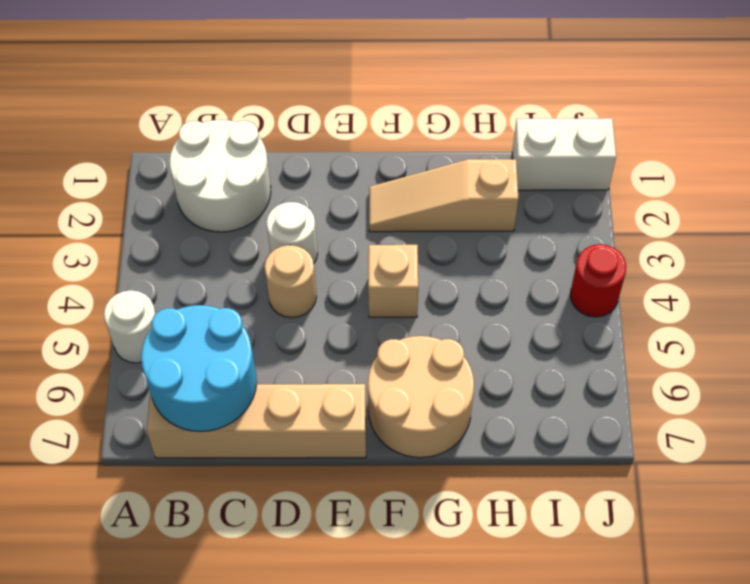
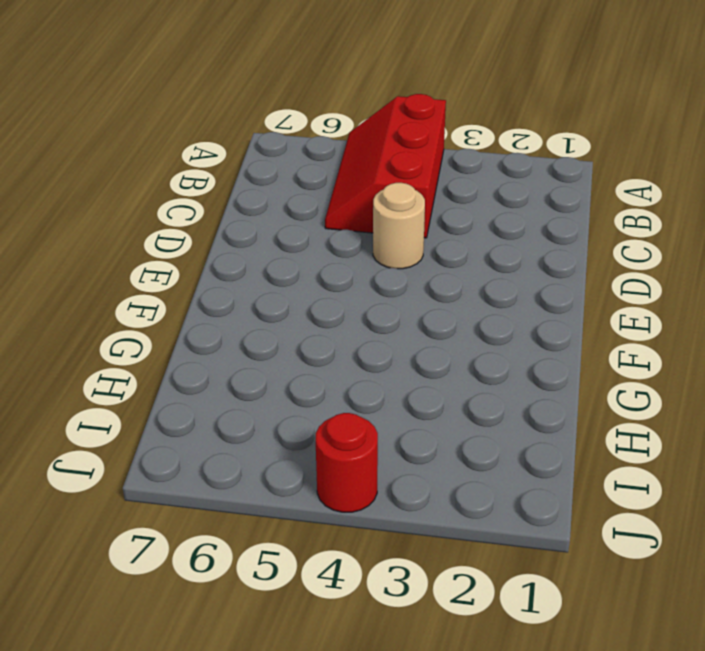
red slope A4:C5 level 1 top 4 -> white round brick A5 level 1
none -> white round brick B1:C2 level 1
none -> tan brick B7:E7 level 1

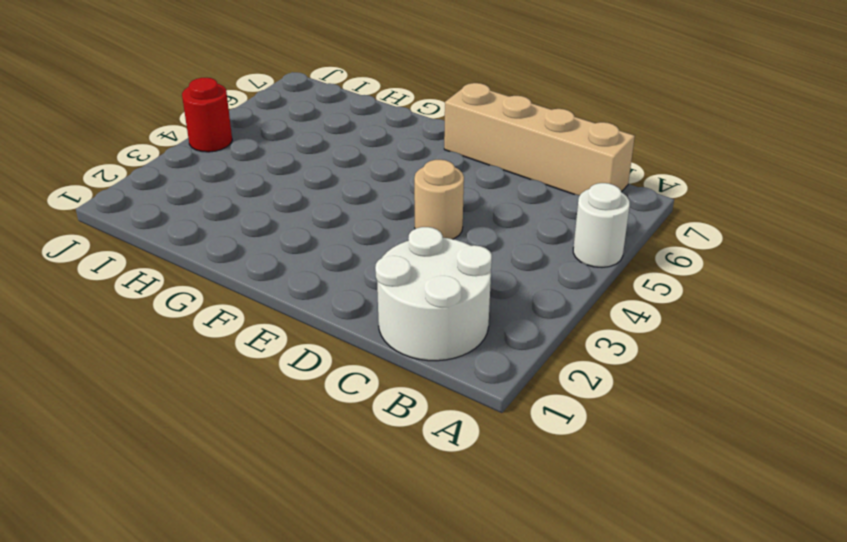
none -> white round brick D3 level 1
none -> tan slope F2:H2 level 1 top H

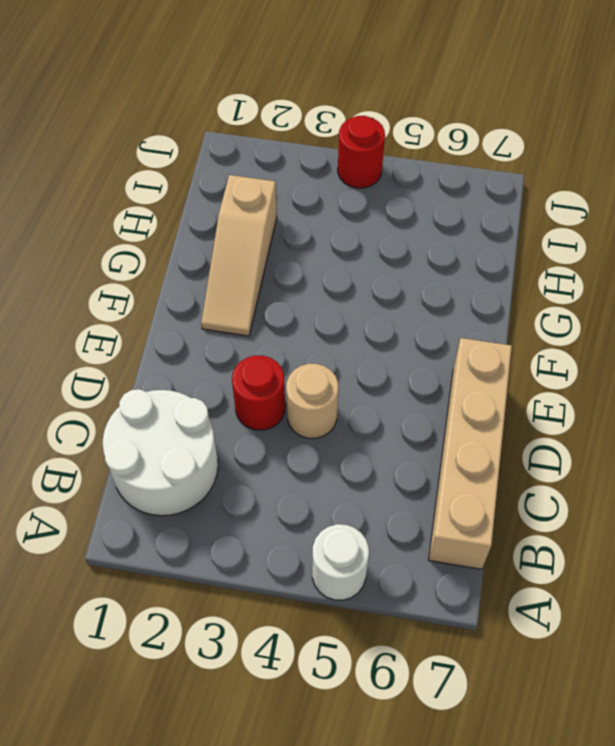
red round brick D3 level 1 -> white round brick D3 level 1
none -> tan brick F4 level 1
none -> tan round brick F6:G7 level 1

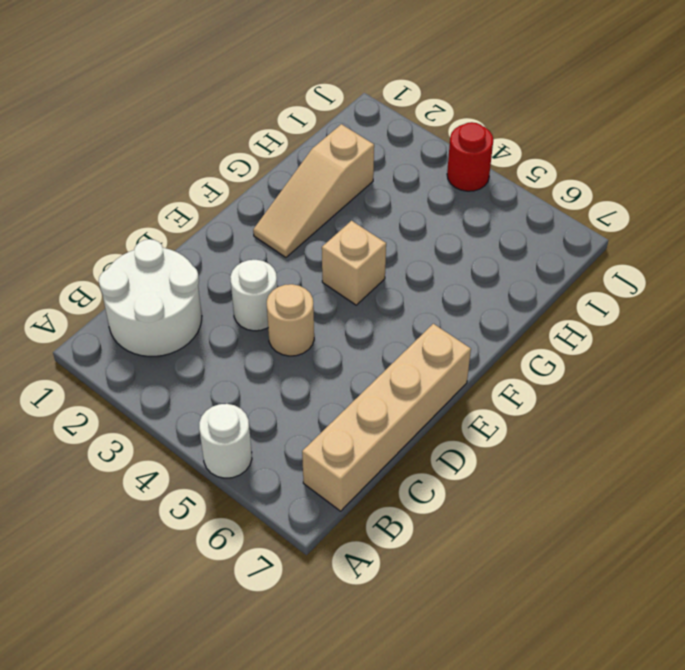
none -> tan round brick F6:G7 level 1
none -> white brick I1:J1 level 1

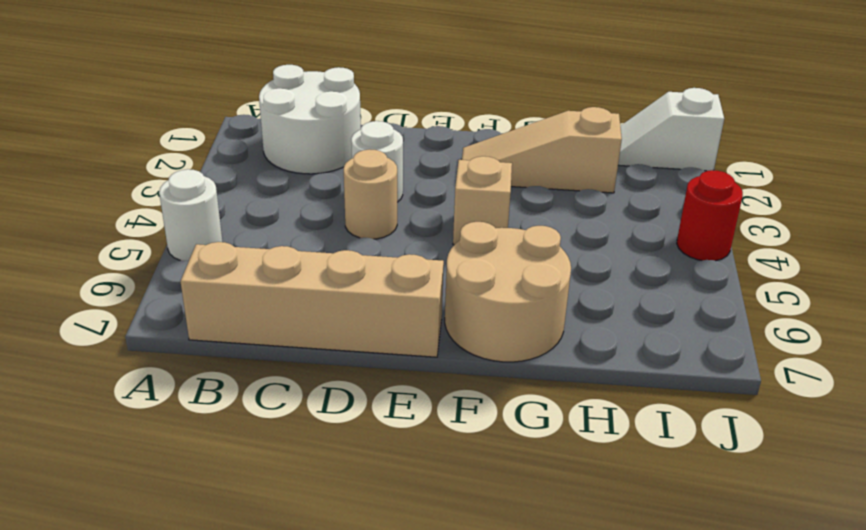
white slope I1:J1 level 1 top J -> white brick I1:J1 level 1
none -> cyan round brick B6:C7 level 2

